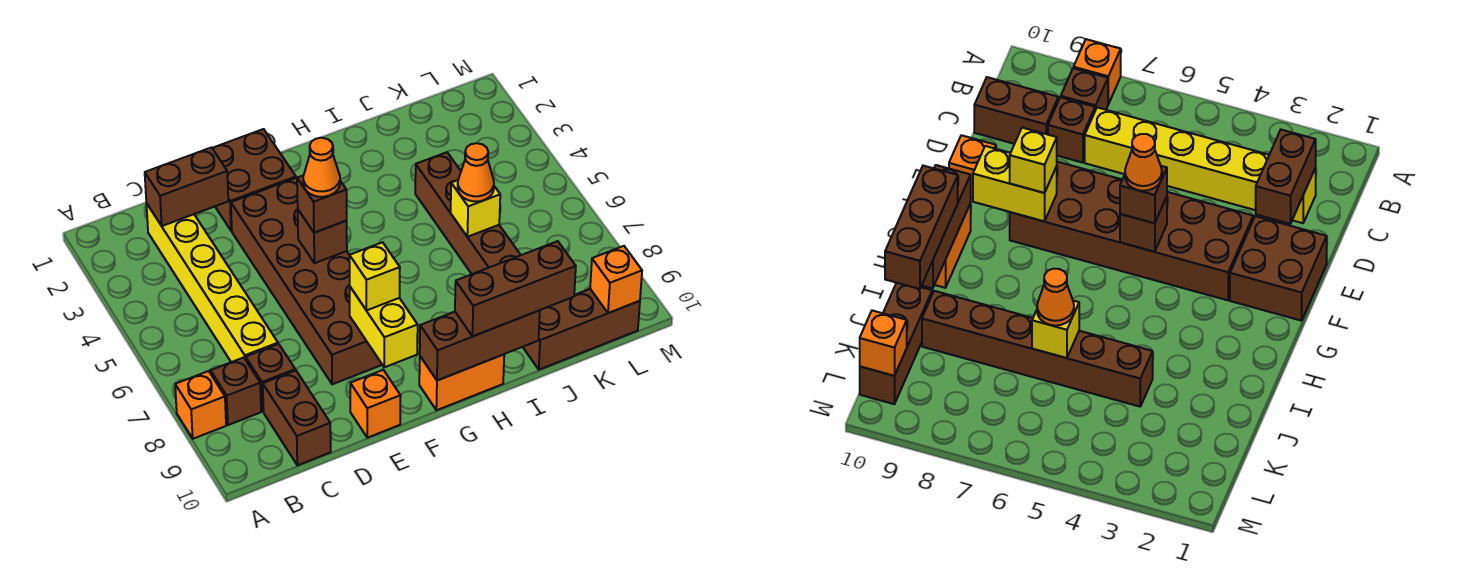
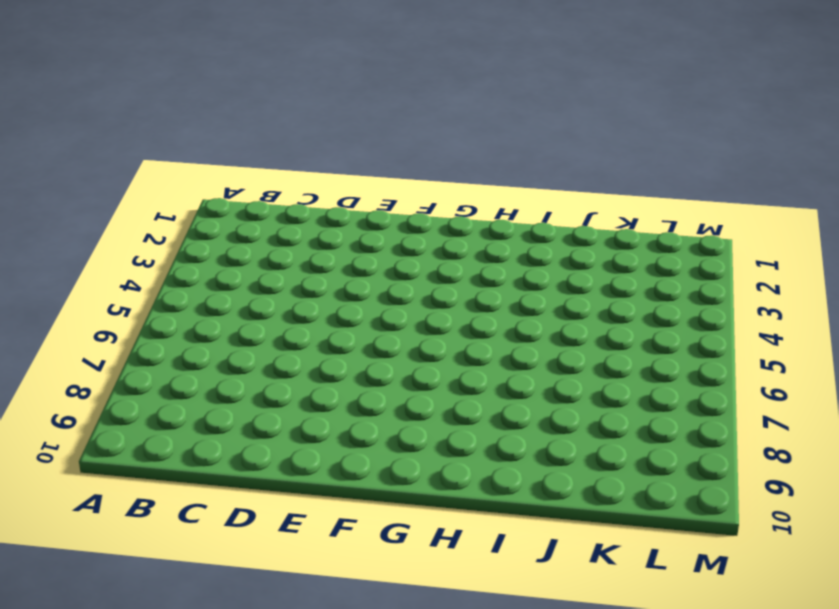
none -> orange brick A8 level 1
none -> brown brick B8 level 1
none -> yellow brick C2:C7 level 1

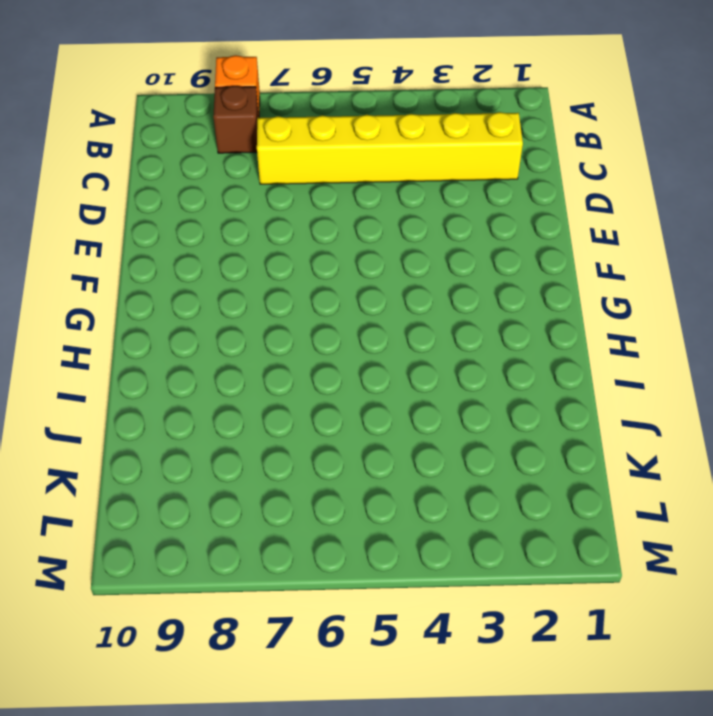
none -> brown brick C8 level 1
none -> brown brick C9:C10 level 1
none -> brown brick E1:F2 level 1

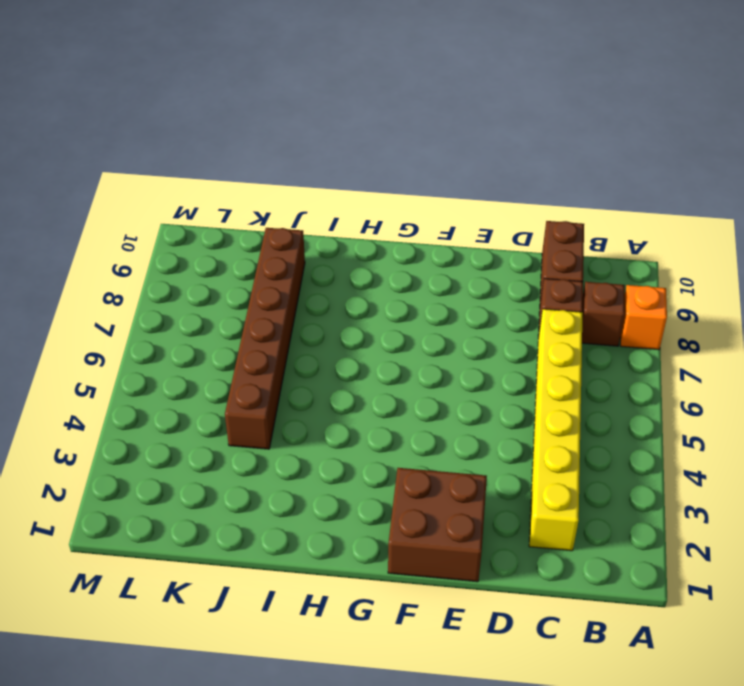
none -> brown brick E3:F8 level 1
none -> orange brick E10 level 1
none -> orange brick G10:H10 level 1

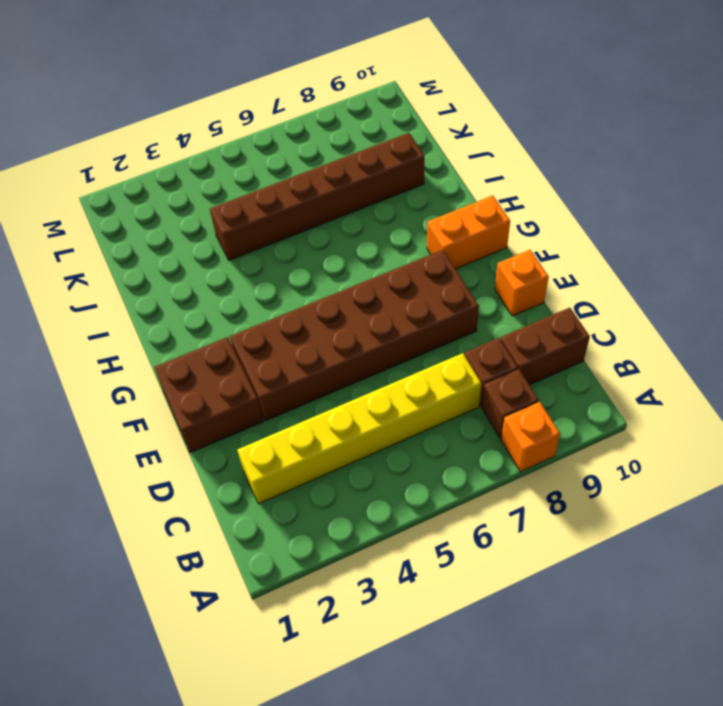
orange brick G9:G10 level 1 -> orange brick G10:H10 level 1
none -> brown brick J10:L10 level 1
none -> brown brick C2:D2 level 2
none -> brown brick F5 level 2

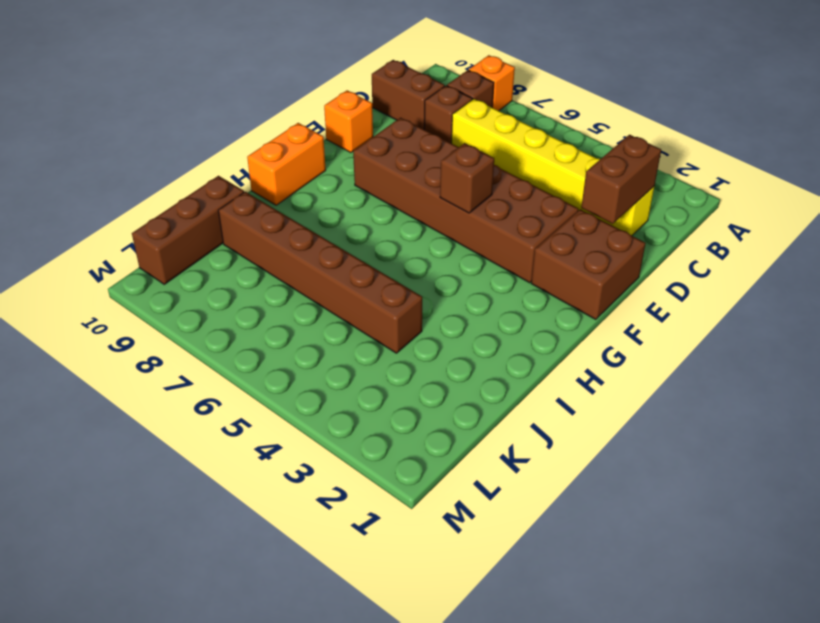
none -> yellow brick F8:F9 level 2
none -> brown brick G10:I10 level 2
none -> yellow brick J6 level 2

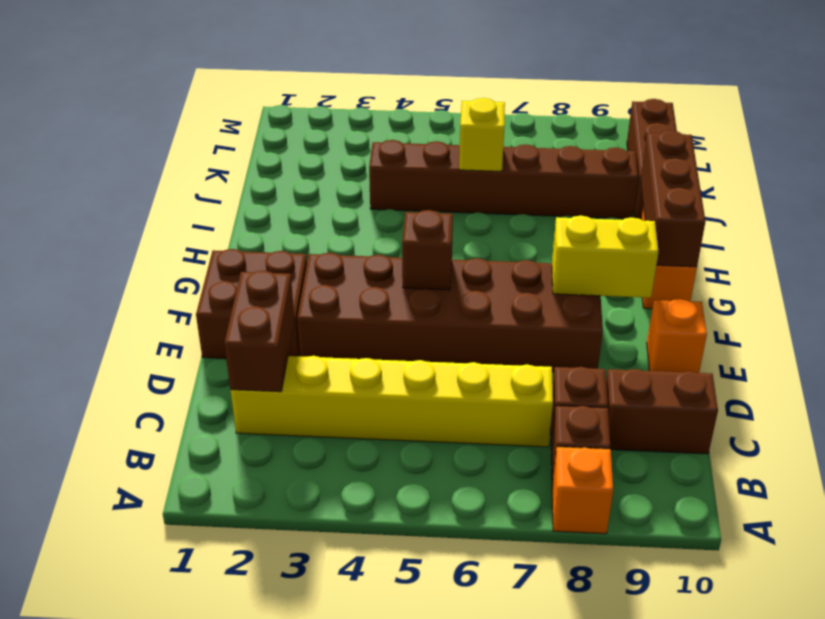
none -> orange brick L10 level 2
none -> brown brick F5 level 3
none -> yellow brick F8 level 3

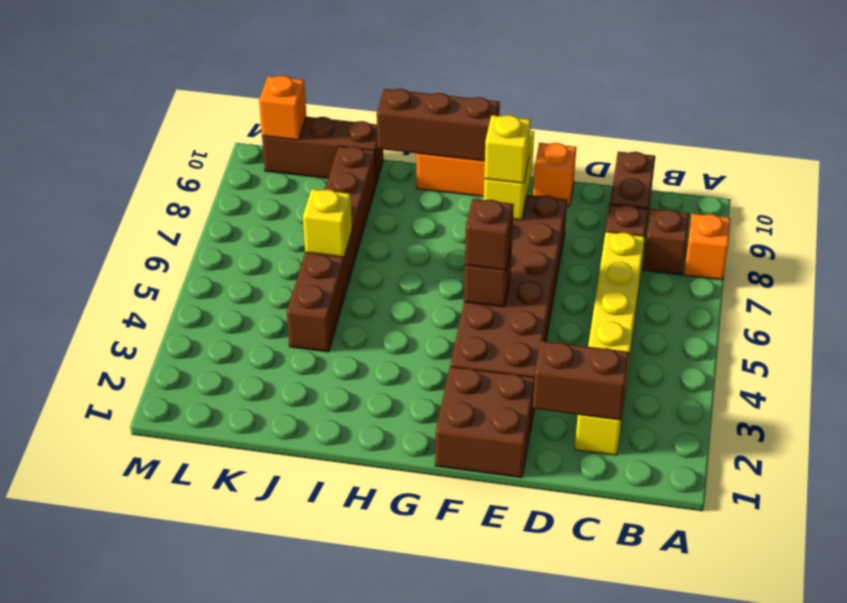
none -> brown brick H10:J10 level 3
none -> orange cone J6 level 3
none -> orange cone F5 level 4

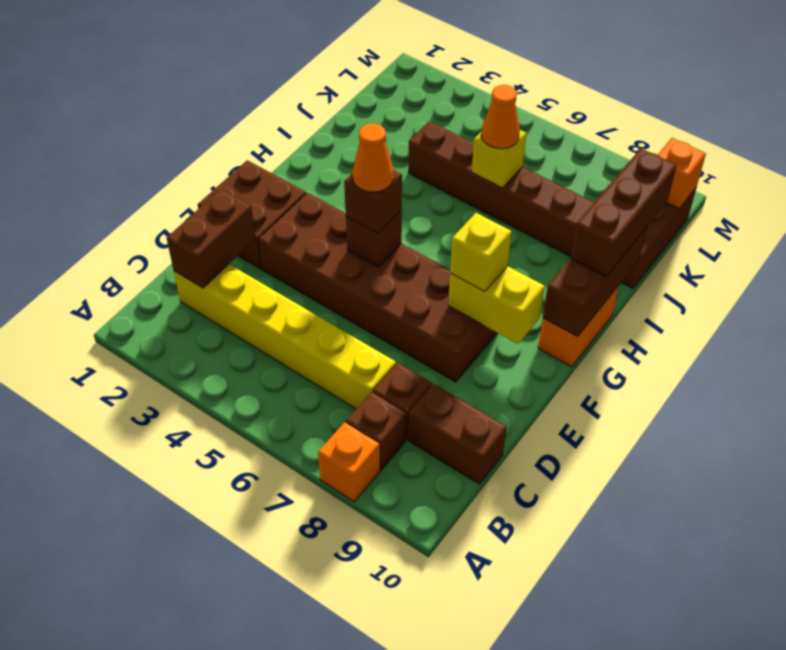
none -> orange brick E10 level 1

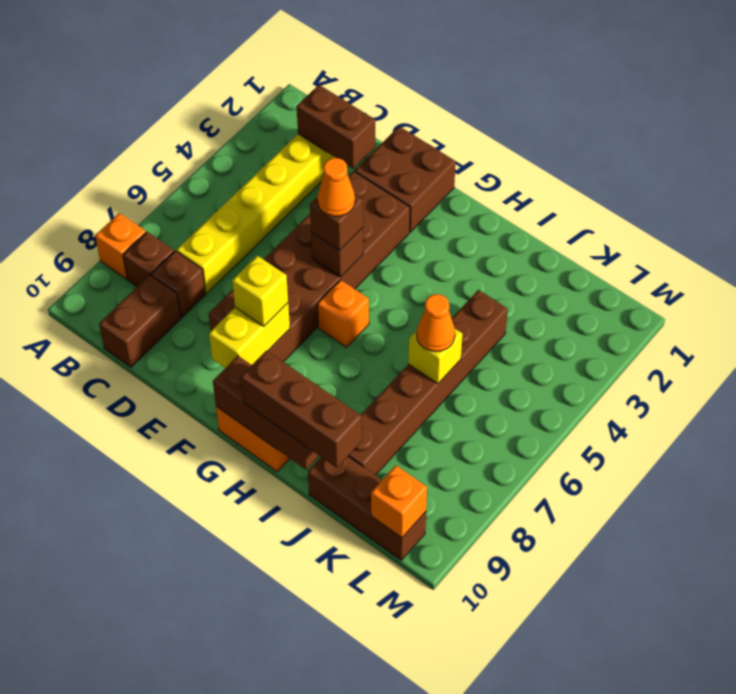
orange brick G6 level 1 -> orange brick E10 level 1

